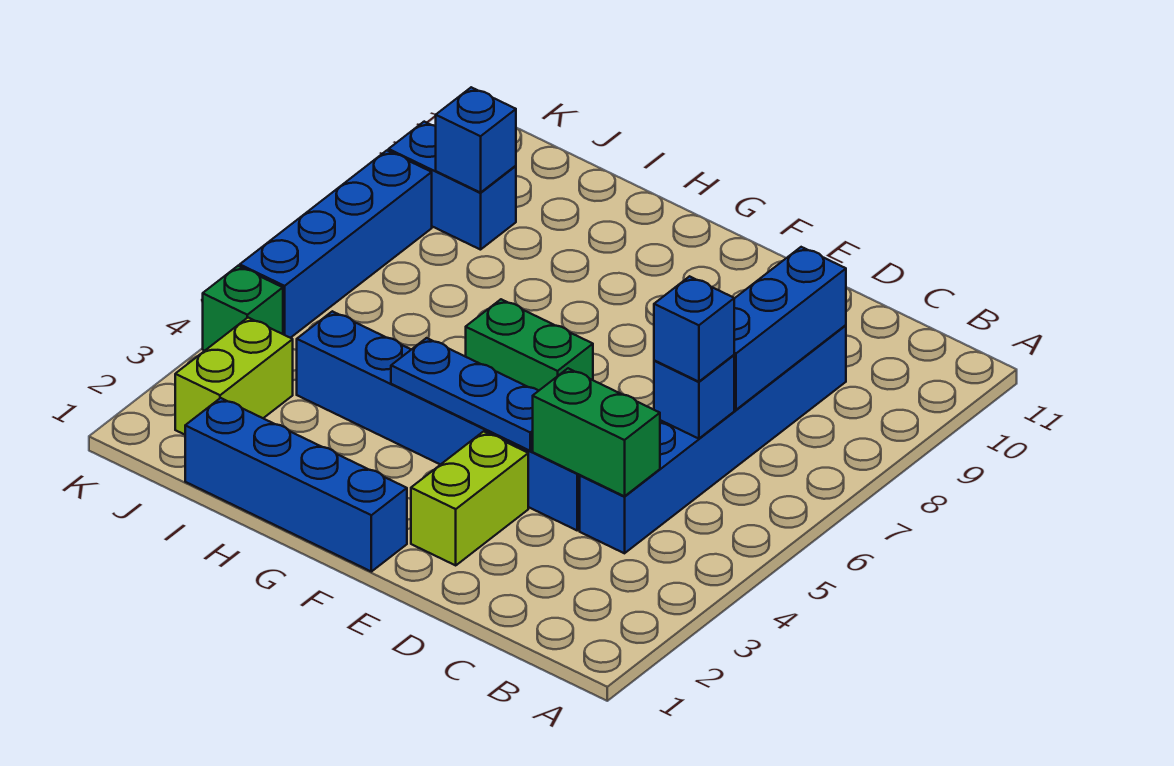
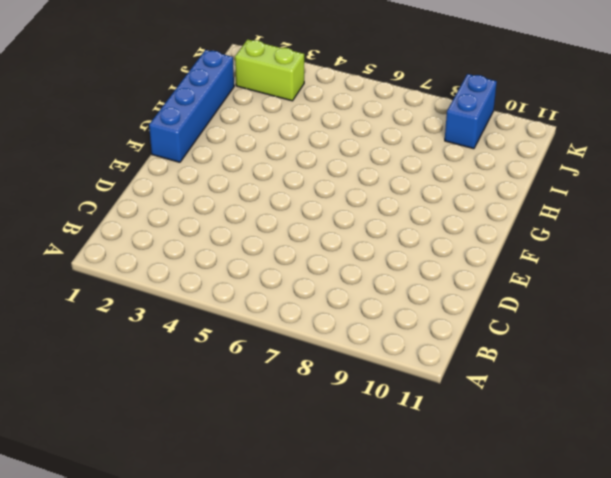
none -> blue brick C4:C9 level 1
none -> blue brick D4:I4 level 1
none -> lime brick E2:E3 level 1

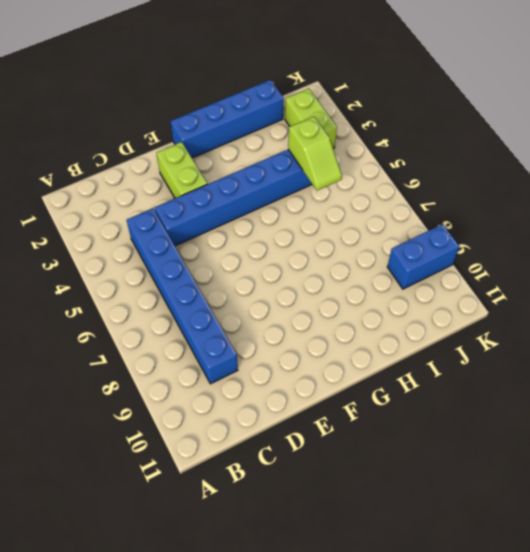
lime slope I4:I5 level 2 top 4 -> none
none -> green brick F6:G6 level 1
none -> green brick K4 level 1
none -> blue brick K5:K8 level 1

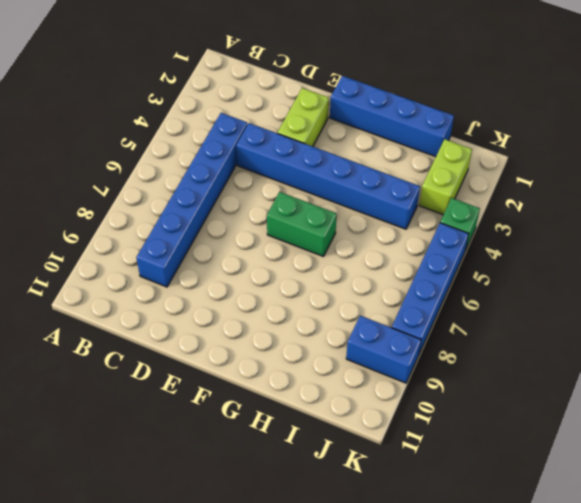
none -> green brick C4:D4 level 2
none -> blue brick C6 level 2
none -> blue brick C7:C9 level 2

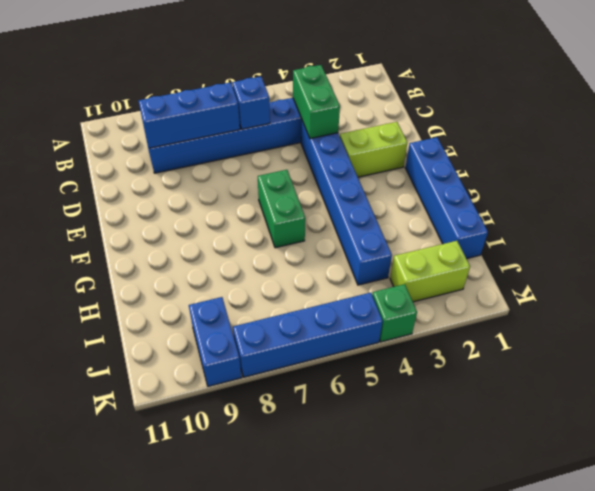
none -> blue plate E4:G4 level 2
none -> blue brick J9 level 2
none -> blue brick C6 level 3

